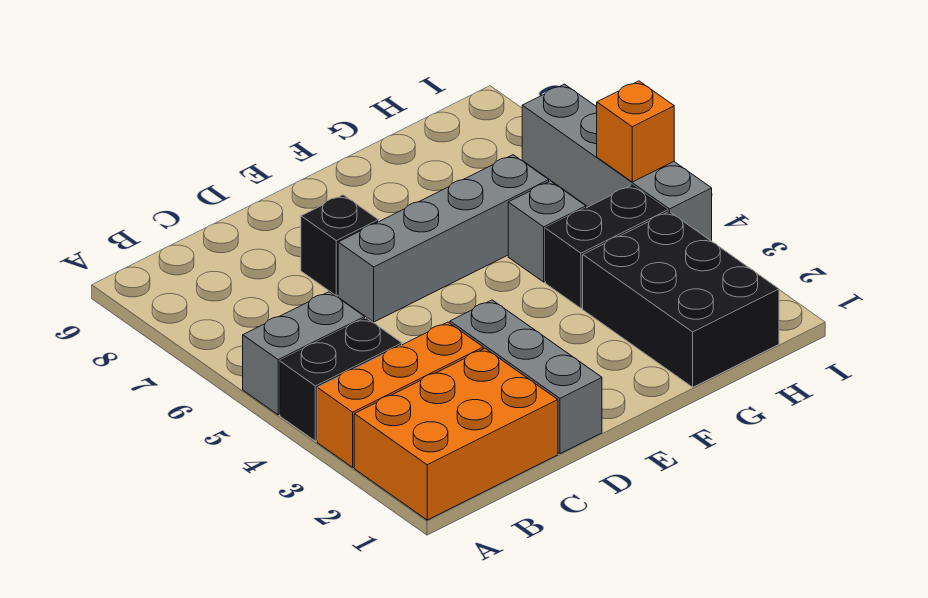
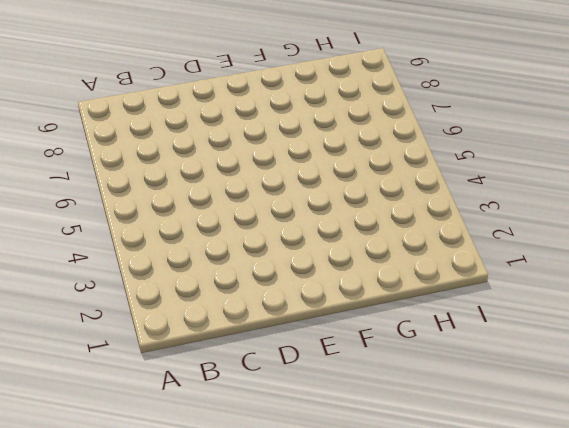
none -> orange brick A1:C2 level 1
none -> orange brick A3:C3 level 1
none -> black brick A4:B4 level 1

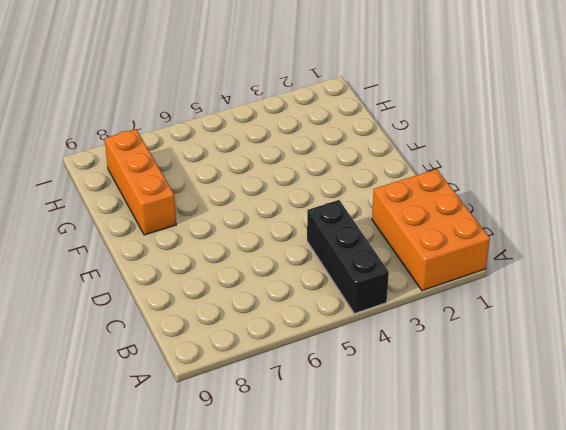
black brick A4:C4 level 1 -> black brick A4:B4 level 1
orange brick F8:H8 level 1 -> orange brick A3:C3 level 1
none -> grey brick A5:B5 level 1
none -> grey brick D1:D3 level 1
none -> grey brick D6:G6 level 1

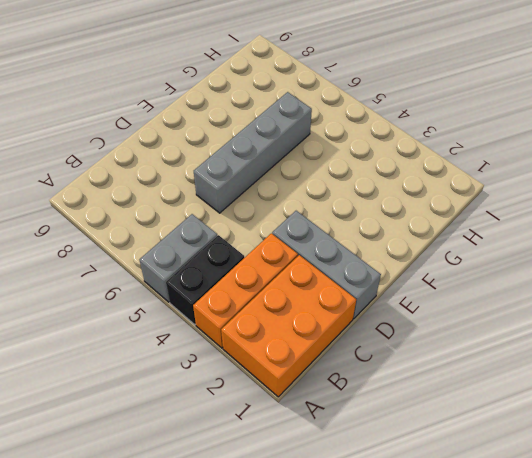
none -> black brick D7 level 1
none -> black brick G1:H3 level 1
none -> black brick G4:H4 level 1

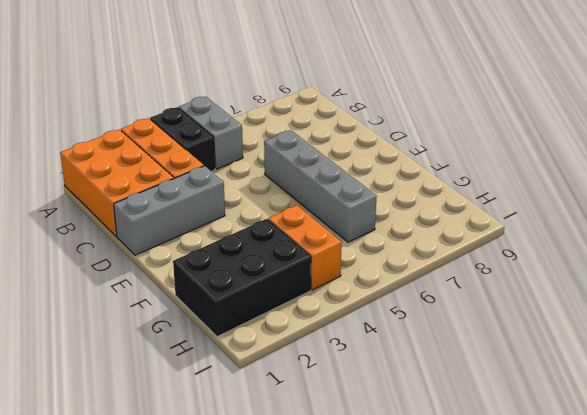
orange brick G4:H4 level 1 -> black brick G4:H4 level 1
none -> black brick D7 level 1
none -> grey brick G5 level 1
none -> grey brick I4:I7 level 1

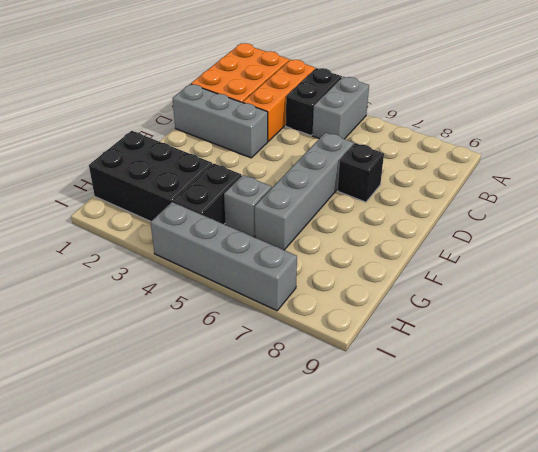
none -> orange brick I5 level 2

